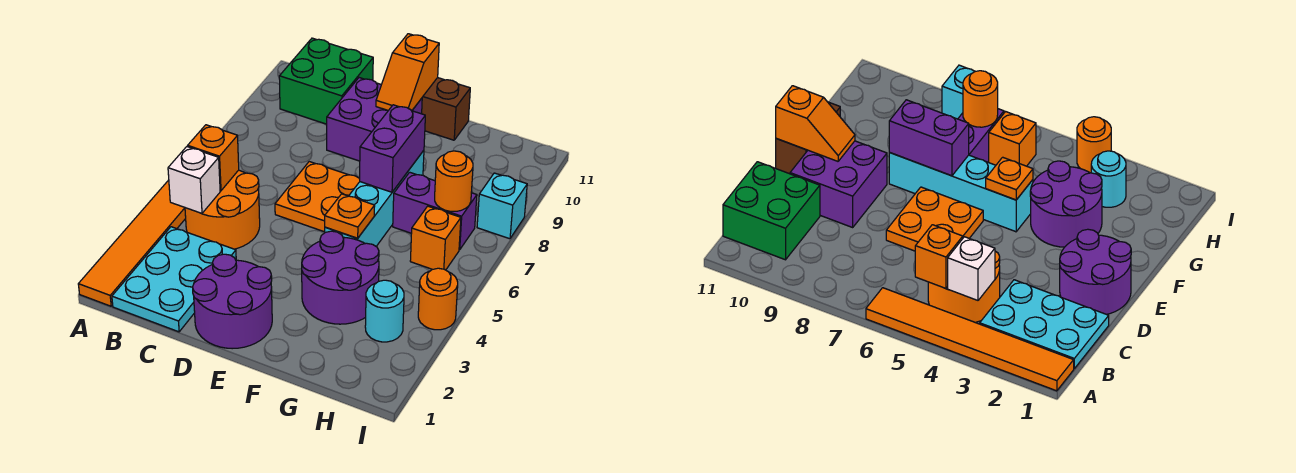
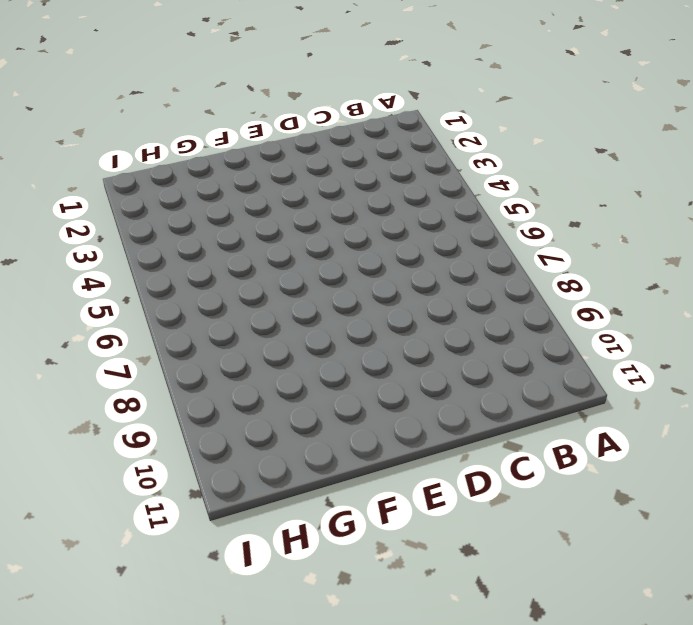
none -> orange tile A1:A6 level 1
none -> cyan plate B1:C3 level 1
none -> orange round brick B4:C5 level 1

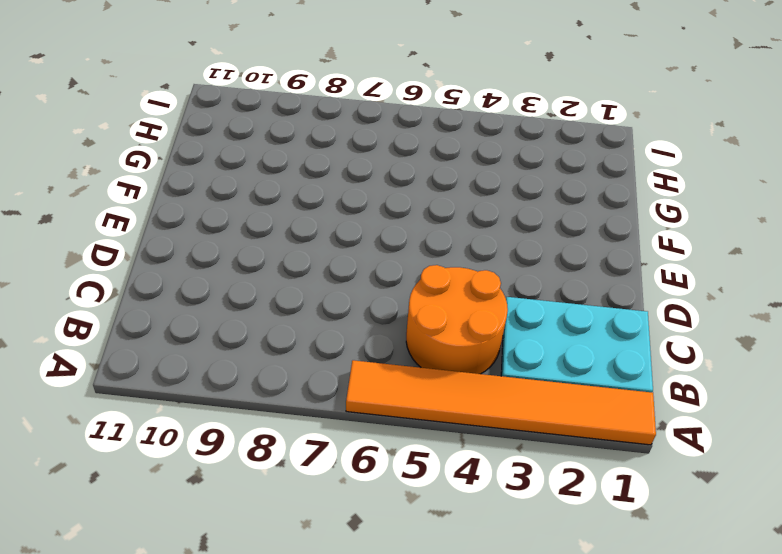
none -> green brick B10:C11 level 1
none -> purple round brick D1:E2 level 1
none -> orange plate D6:E7 level 1

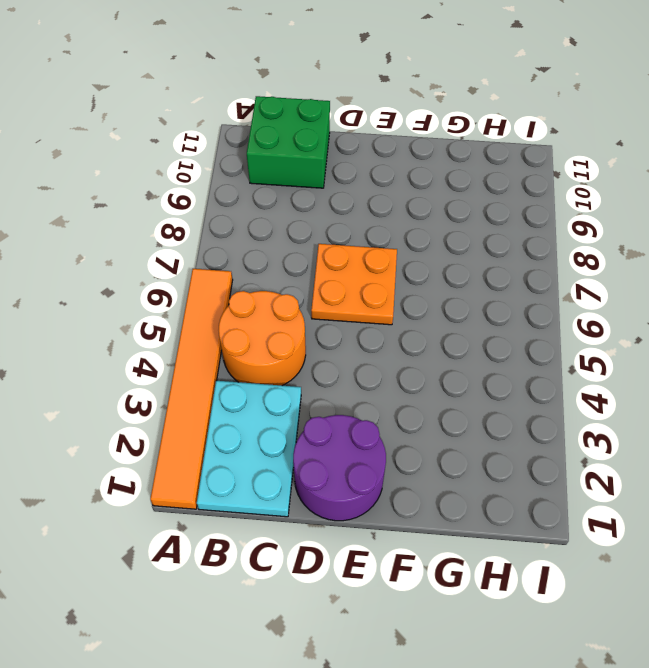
none -> purple brick D9:E10 level 1
none -> brown brick E11:F11 level 1
none -> purple round brick F3:G4 level 1

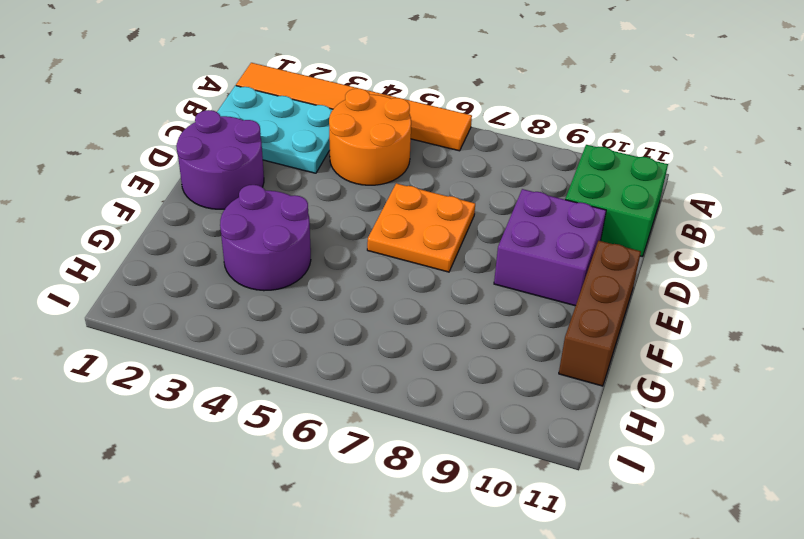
brown brick E11:G11 level 1 -> brown brick E11:F11 level 1
none -> cyan brick F5:F8 level 1
none -> purple brick G7:H7 level 1
none -> cyan round brick H3 level 1

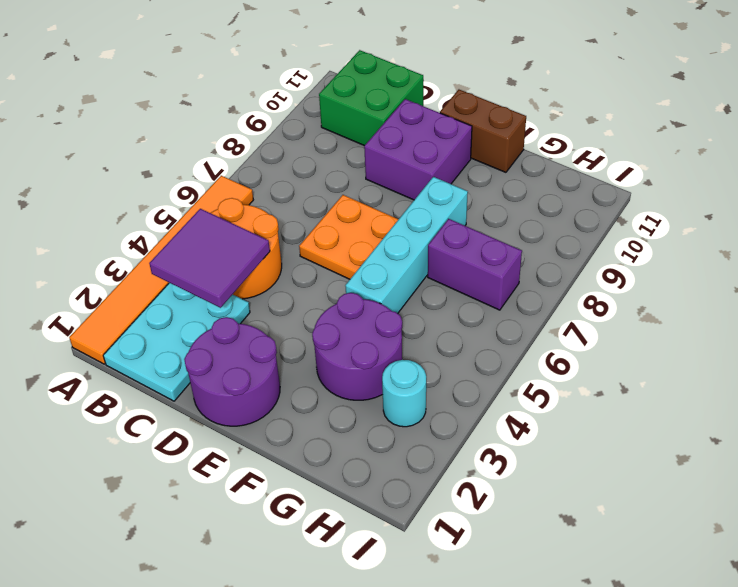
purple tile B3:C4 level 2 -> white brick B4 level 2
none -> orange brick H6 level 1
none -> orange round brick I4 level 1
none -> cyan brick I8 level 1

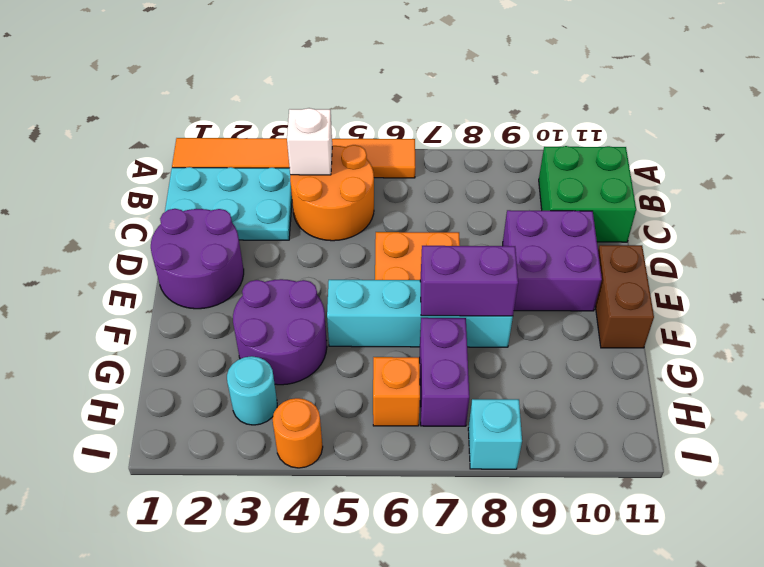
none -> orange brick B5 level 2
none -> orange slope E10:E11 level 2 top 11
none -> orange plate F5 level 2

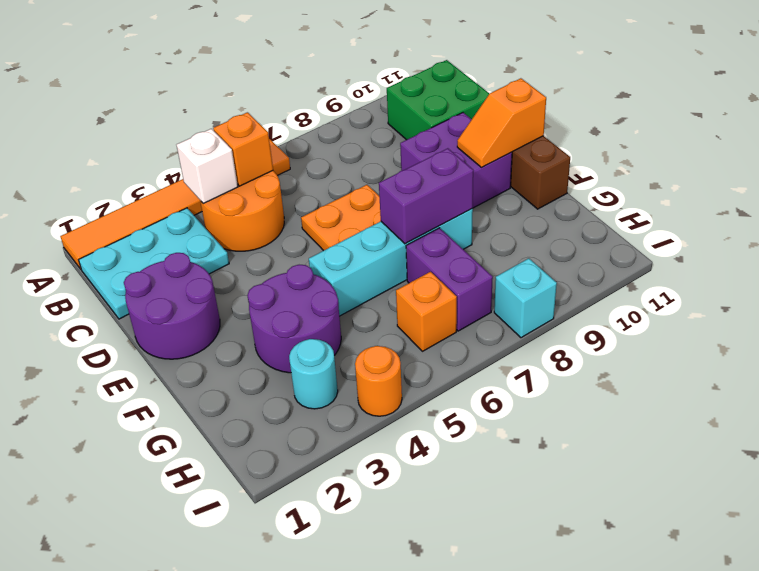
none -> orange plate F5 level 2
none -> orange round brick H7 level 2

